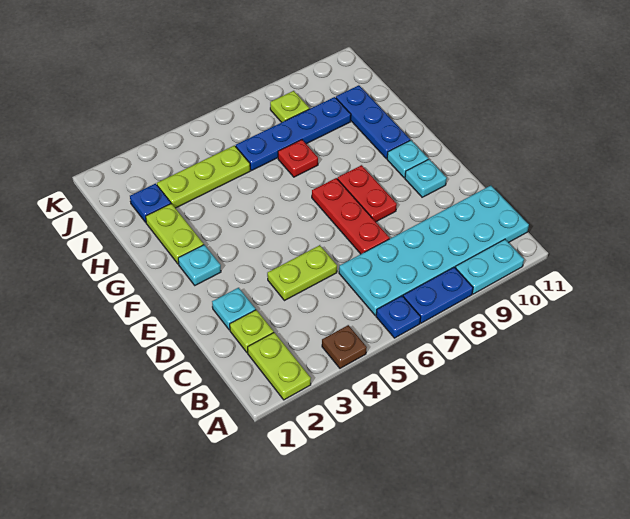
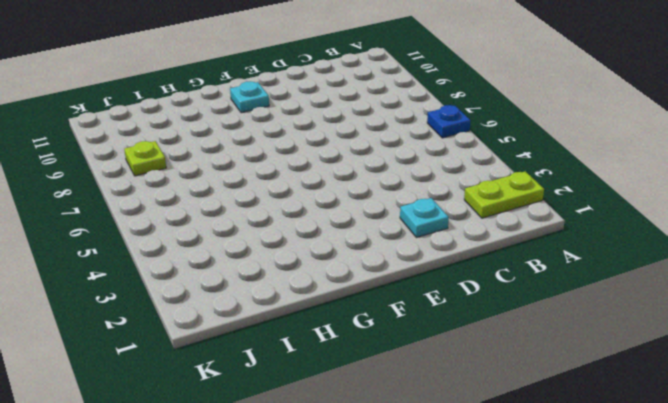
none -> brown plate A4 level 1
none -> blue plate A7:A8 level 1
none -> cyan plate A9:A10 level 1

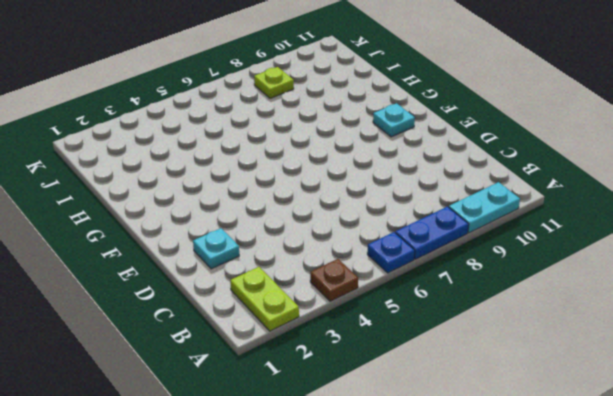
none -> cyan plate B6:C11 level 1
none -> lime plate C2 level 1
none -> lime plate D4:D5 level 1

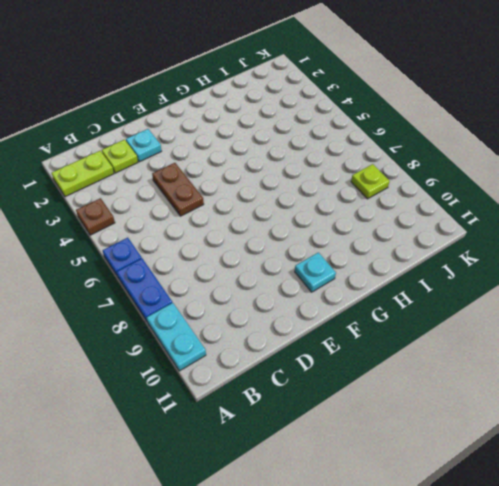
brown plate D4:D5 level 1 -> lime plate D4:D5 level 1
none -> cyan plate B6:C11 level 1
none -> red plate D7:F7 level 1
none -> red plate E8:F8 level 1

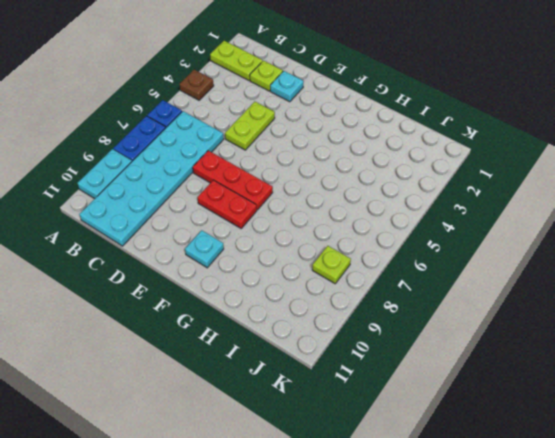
none -> cyan plate E10 level 1
none -> cyan plate F2 level 1
none -> lime plate G2:H2 level 1

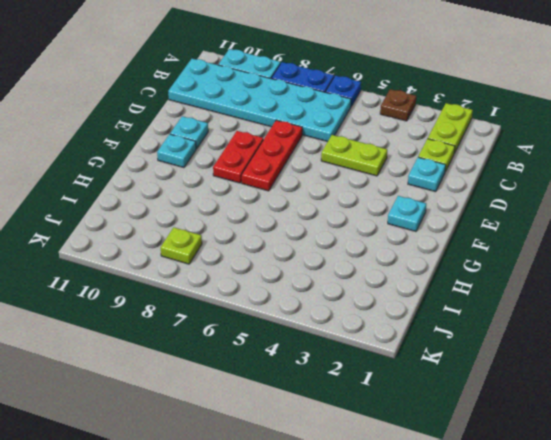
none -> lime plate G2:H2 level 1
none -> blue plate G10:I10 level 1
none -> red plate H7 level 1

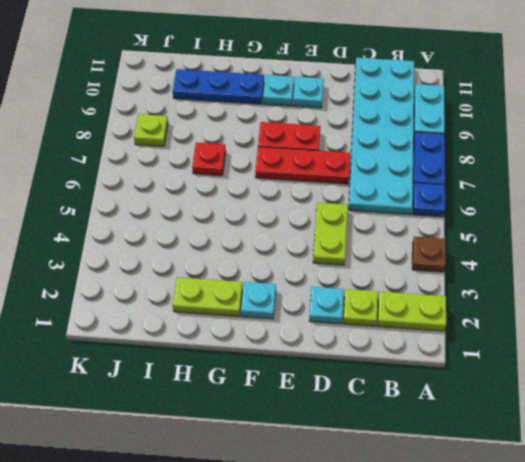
none -> blue plate I2 level 1
none -> lime plate I3:I5 level 1
none -> blue plate I6:I9 level 1

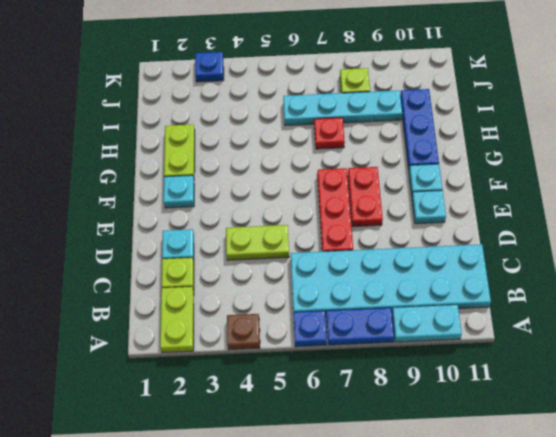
cyan plate I6:I9 level 1 -> blue plate I6:I9 level 1
blue plate K3 level 1 -> blue plate I2 level 1
none -> lime plate I3:I5 level 1

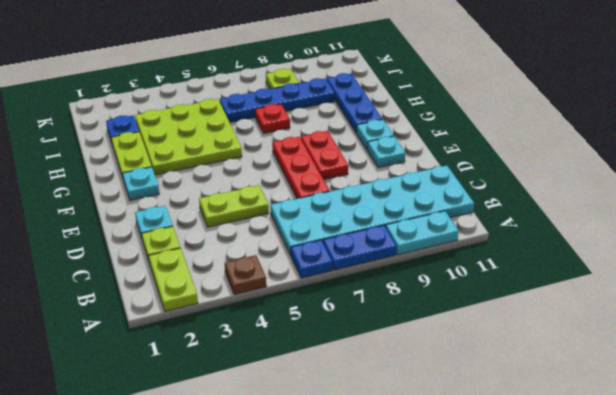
lime plate G3:I5 level 1 -> lime plate I3:I5 level 1

